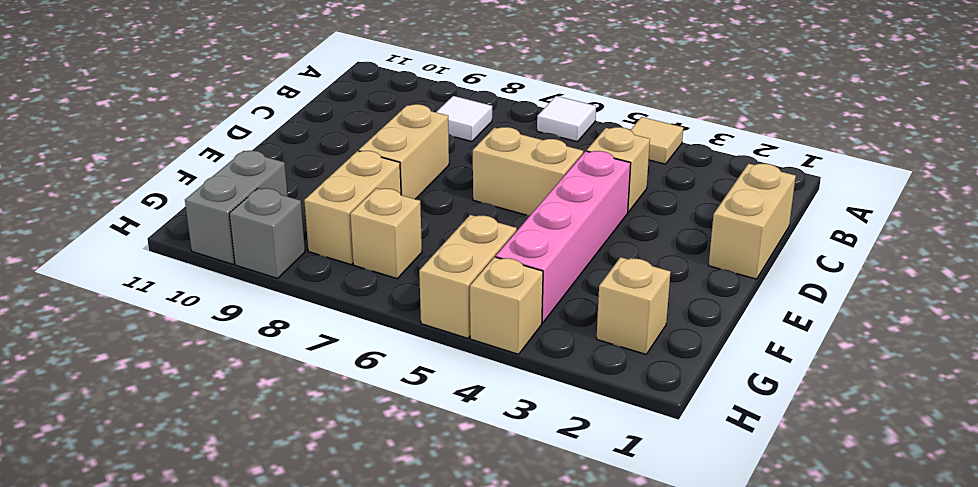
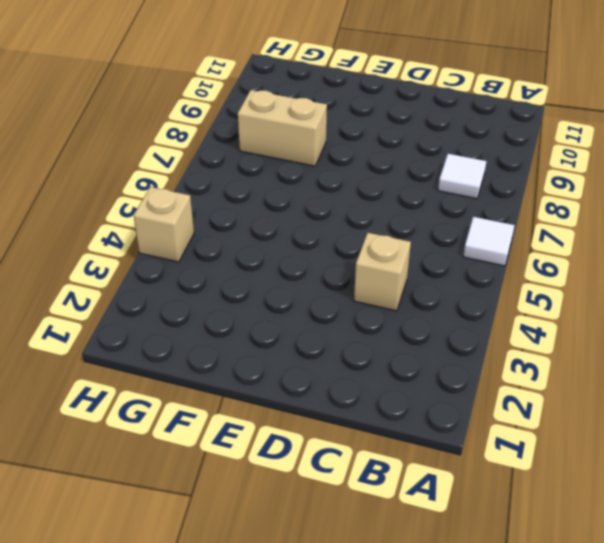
none -> tan tile A4 level 1
none -> tan brick C1:D1 level 1
none -> pink brick D4:G4 level 1

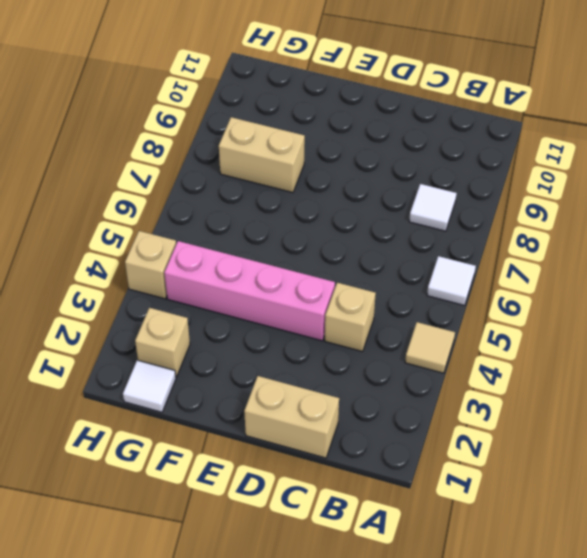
white tile G1 level 1 -> none
none -> tan brick D5:D6 level 1
none -> tan brick D8:E8 level 1
none -> tan brick G5:H5 level 1

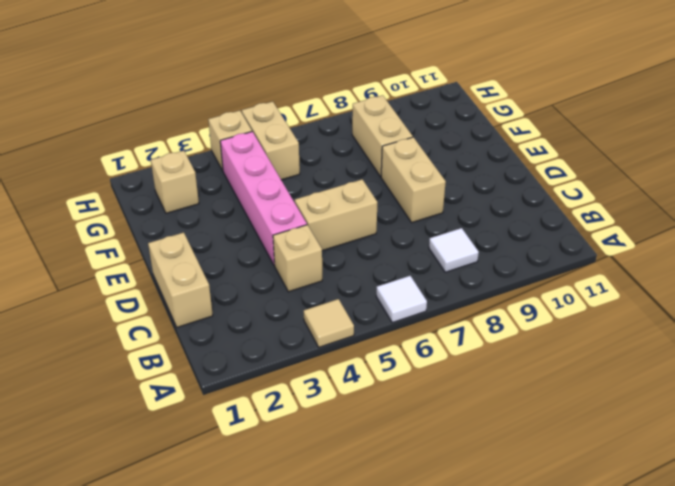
none -> tan brick G7 level 1
none -> grey brick G10:H10 level 1
none -> grey brick H9 level 1

